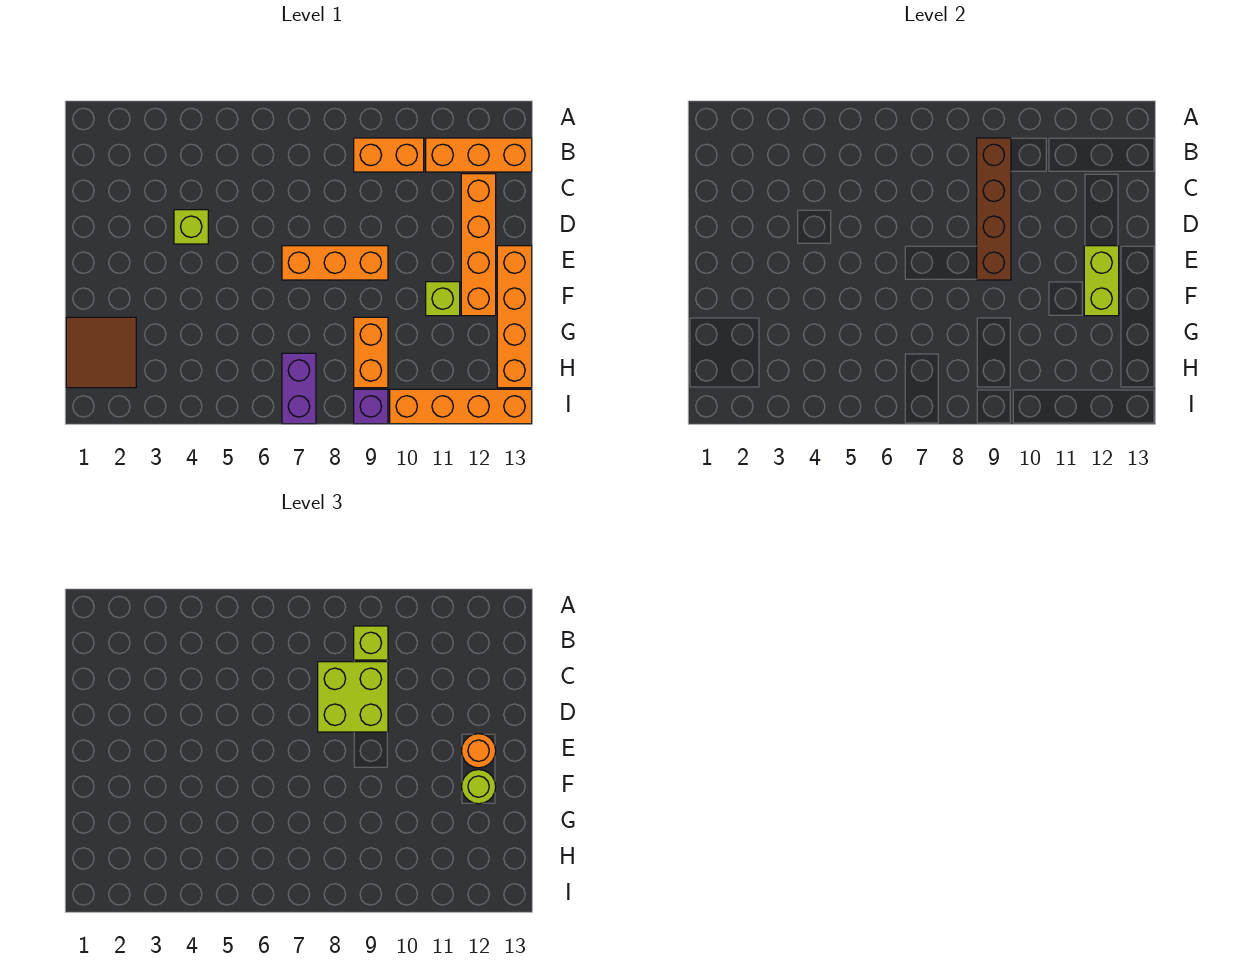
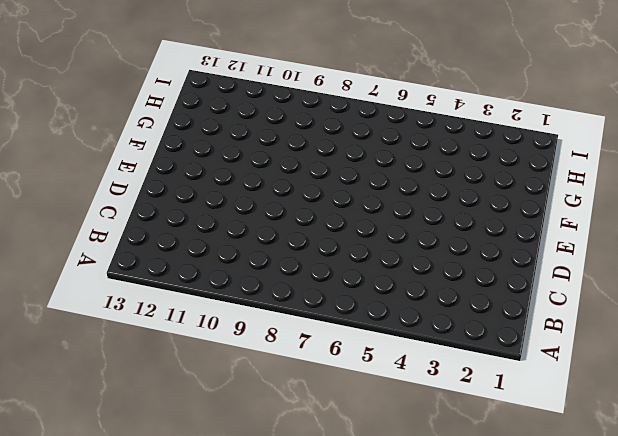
none -> orange brick B9:B10 level 1
none -> orange brick B11:B13 level 1
none -> orange brick C12:F12 level 1

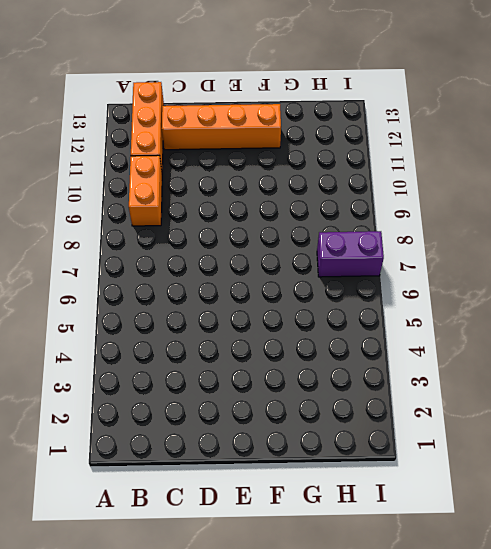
none -> lime brick D4 level 1
none -> orange brick E7:E9 level 1
none -> orange brick E13:H13 level 1

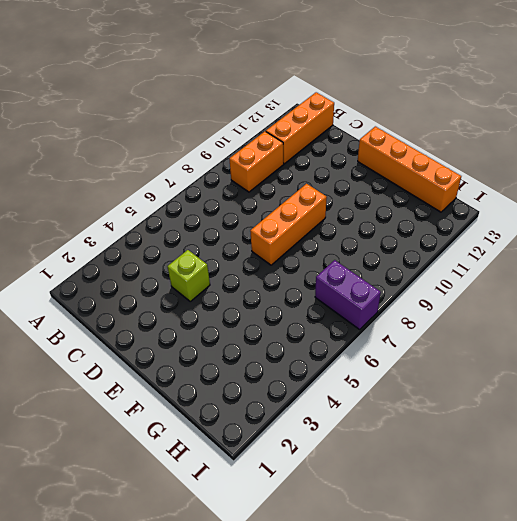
none -> orange brick C12:F12 level 1
none -> lime brick F11 level 1
none -> brown tile G1:H2 level 1

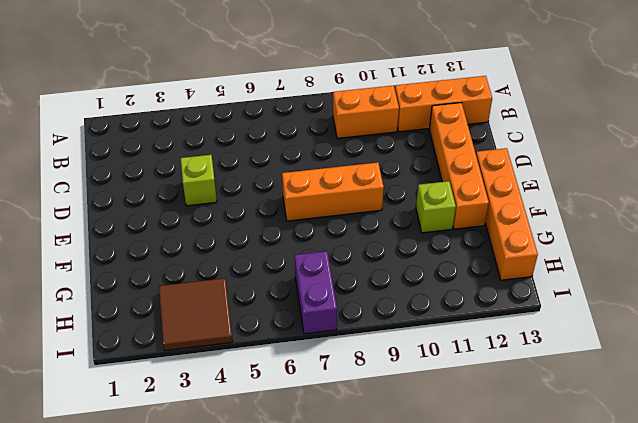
brown tile H3:I4 level 1 -> brown tile G1:H2 level 1
none -> orange brick G9:H9 level 1
none -> purple brick I9 level 1
none -> orange brick I10:I13 level 1

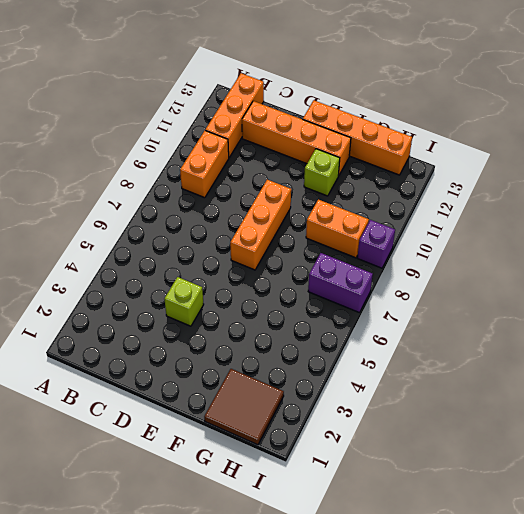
none -> orange brick I10:I13 level 1
none -> brown brick B9:E9 level 2
none -> lime brick E12:F12 level 2

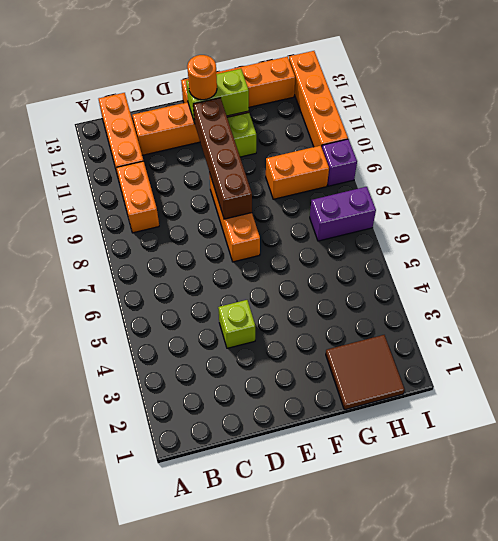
brown brick E8:E11 level 2 -> brown brick B9:E9 level 2
none -> lime brick B9 level 3
none -> lime brick C8:D9 level 3
none -> lime round brick F12 level 3

